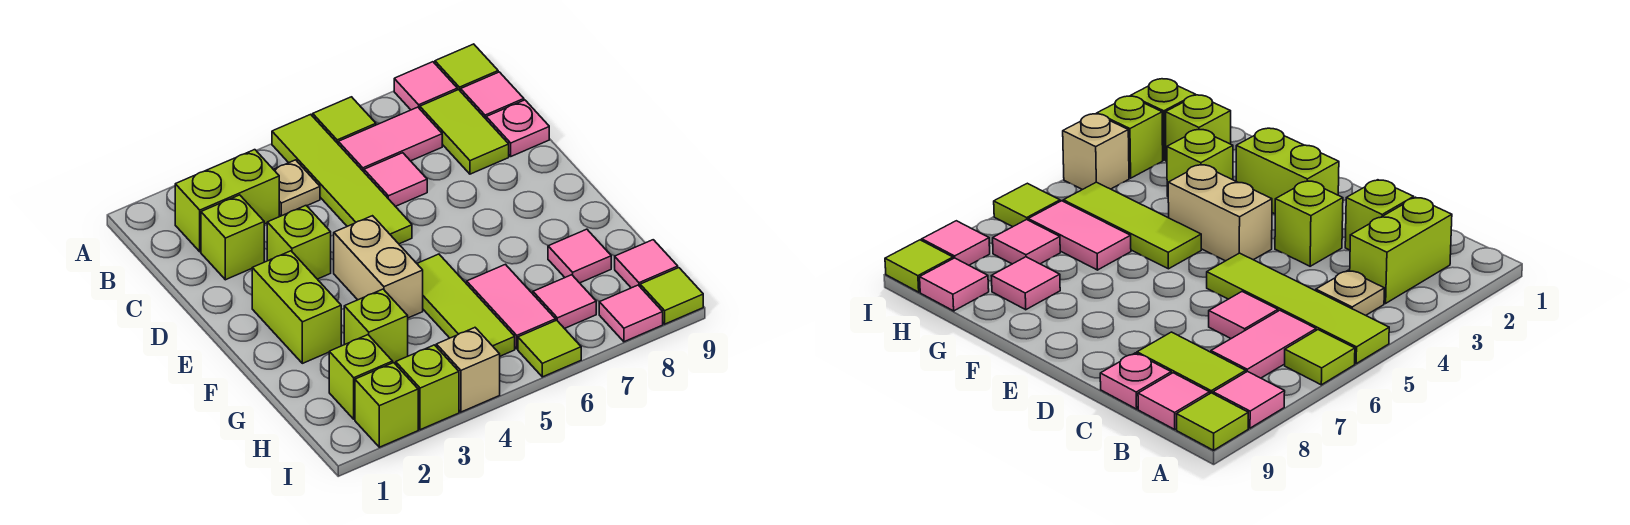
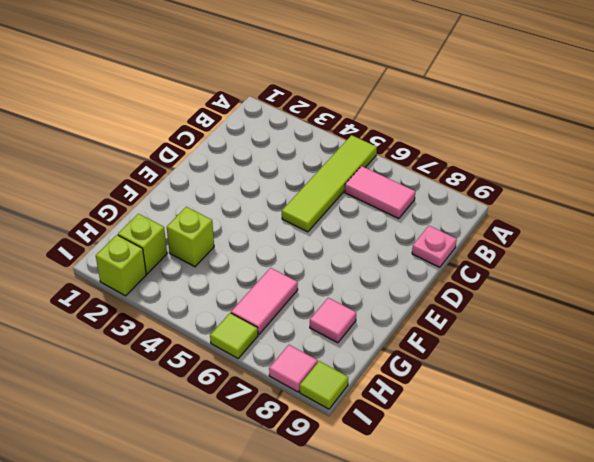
none -> lime tile A6 level 1
none -> pink tile A8 level 1
none -> lime tile A9 level 1

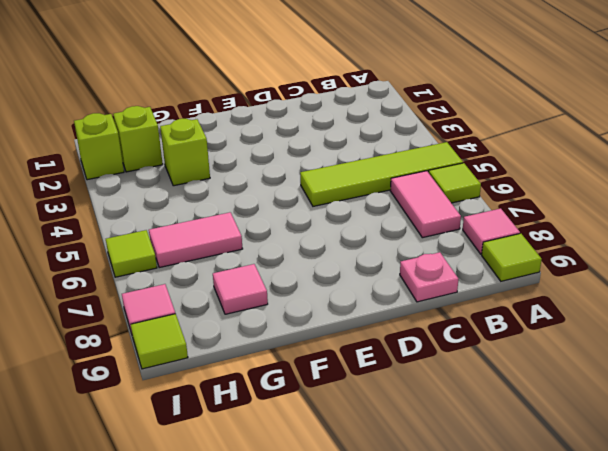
none -> lime brick B2:B3 level 1
none -> tan plate B4 level 1
none -> lime tile B8:C8 level 1

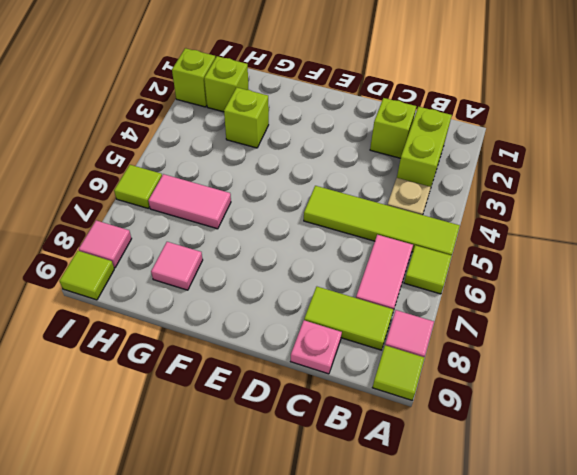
none -> pink tile B9 level 1
none -> pink tile C6 level 1
none -> lime brick D3 level 1

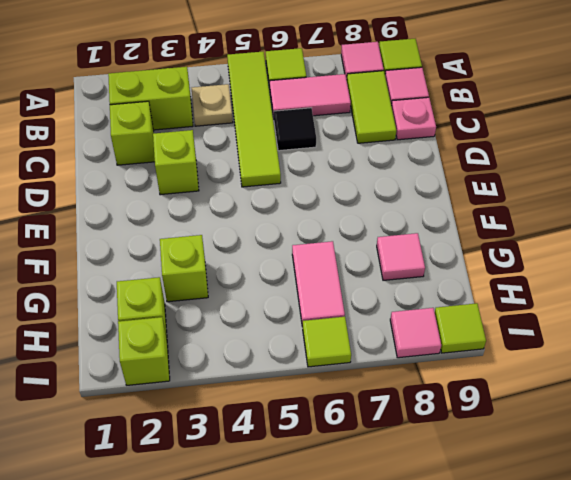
black tile C6 level 1 -> pink tile C6 level 1
none -> lime brick E2:F2 level 1
none -> tan brick E4:F4 level 1
none -> lime tile F5:H5 level 1

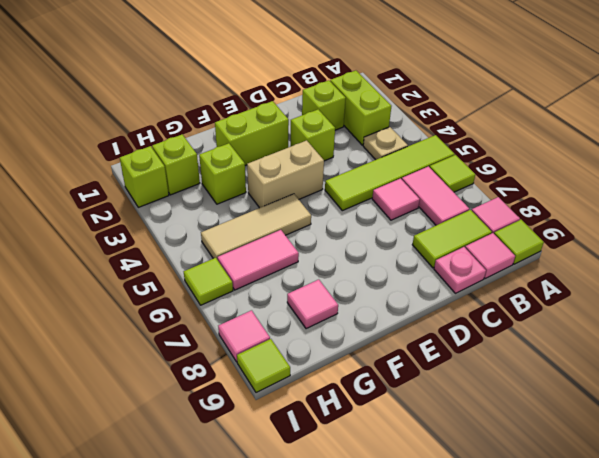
tan tile F5:H5 level 1 -> lime tile F5:H5 level 1
none -> pink tile H7 level 1
none -> pink tile H9 level 1
none -> lime brick I3 level 1

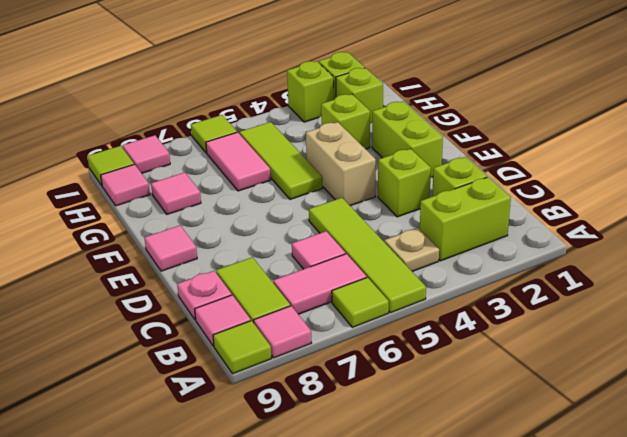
pink tile E9 level 1 -> pink tile H7 level 1
none -> tan brick I4 level 1

